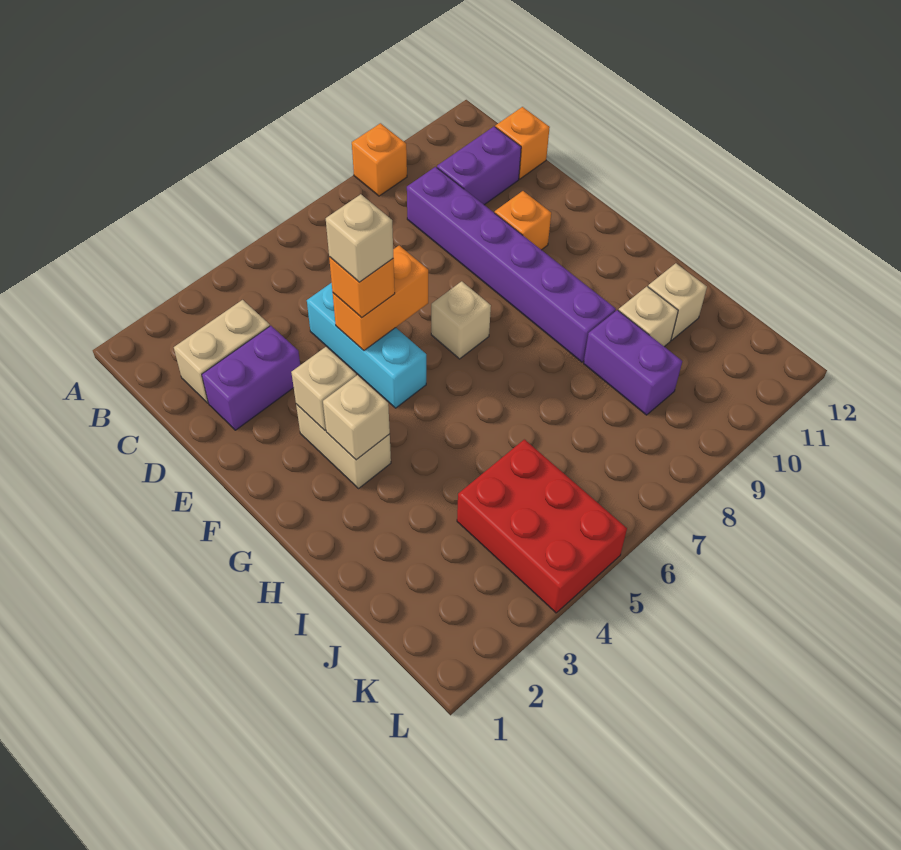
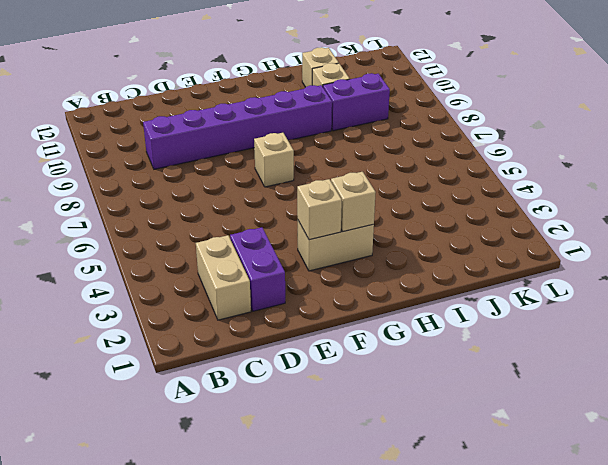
none -> orange brick A9 level 1
none -> purple brick C10:C11 level 1
none -> orange brick C12 level 1

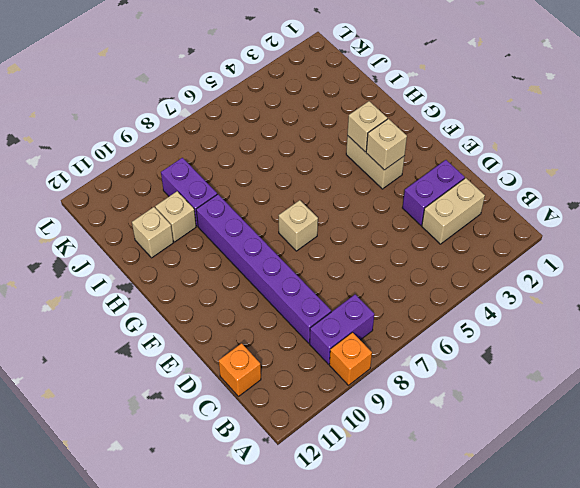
purple brick B8:B9 level 1 -> purple brick C10:C11 level 1
none -> cyan brick D5:F5 level 1
none -> orange brick E10 level 1
none -> red brick J4:L5 level 1

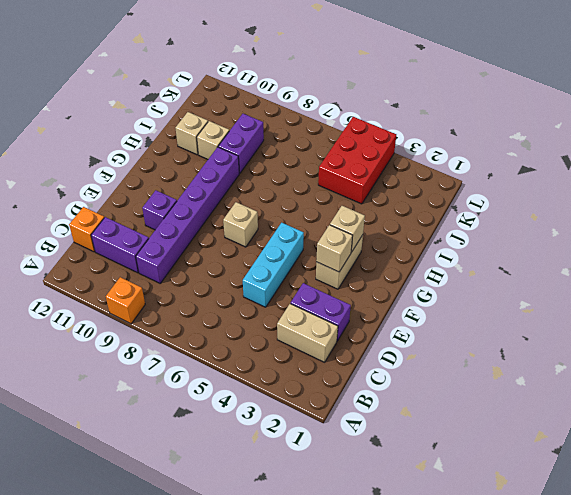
purple brick E10 level 1 -> orange brick E10 level 1
none -> orange brick E5:E6 level 2
none -> orange brick E5 level 3
none -> tan brick E5 level 4

